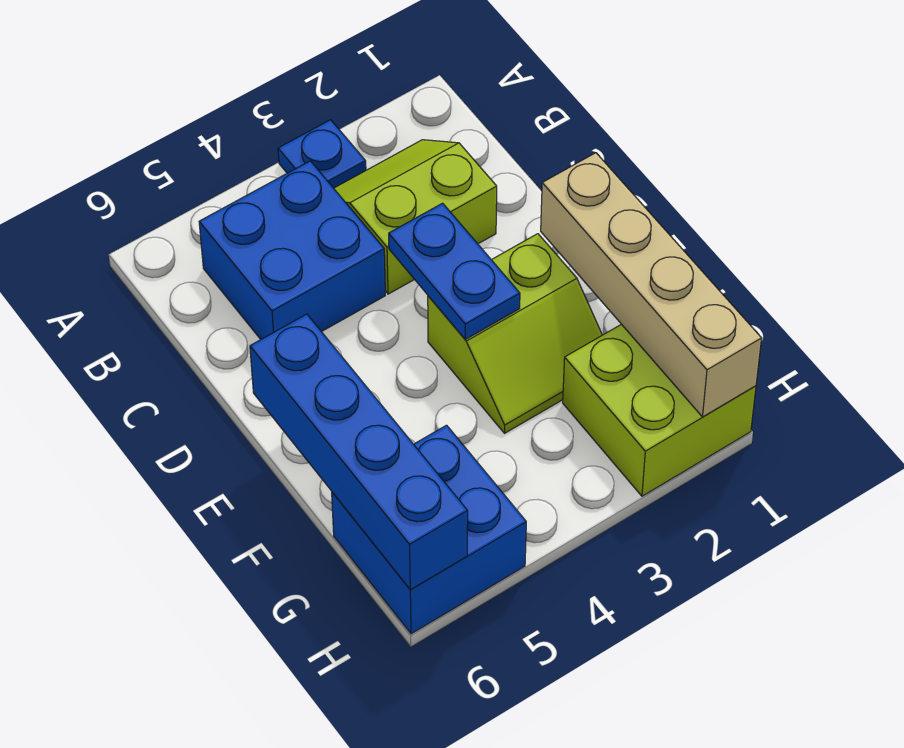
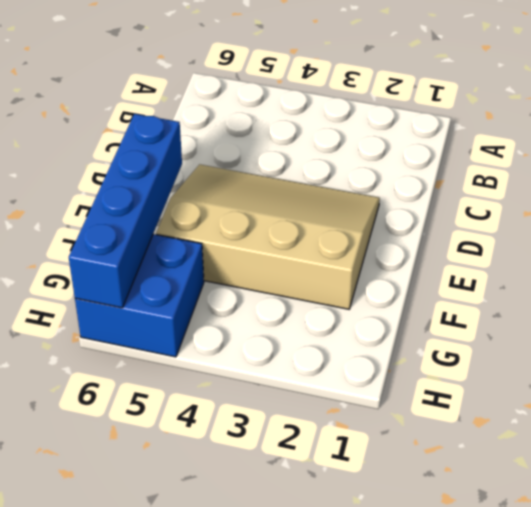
tan slope D2:F5 level 1 top F -> lime slope E2:F3 level 1 top E
none -> blue plate A3 level 1
none -> lime slope B2:C3 level 1 top C

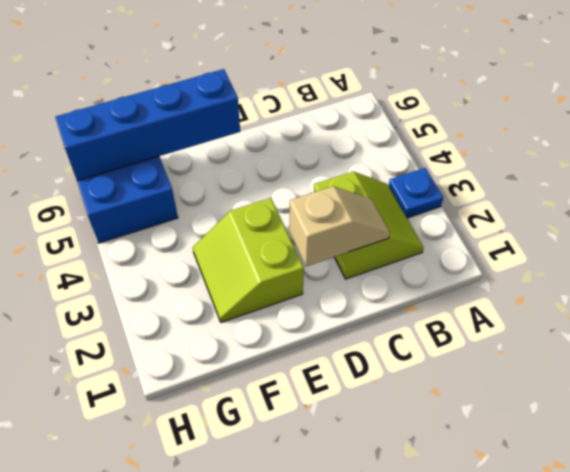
tan slope C2:D2 level 2 top D -> none
none -> blue brick B4:C5 level 1
none -> lime brick G1:H2 level 1

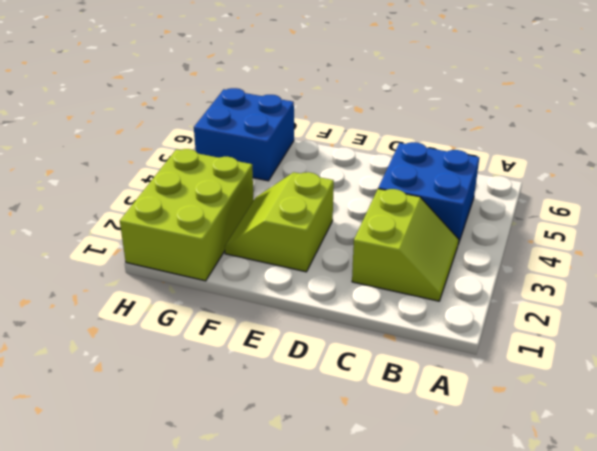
lime brick G1:H3 level 1 -> lime brick G1:H2 level 1
none -> blue plate A3 level 1
none -> blue plate D3:E3 level 2

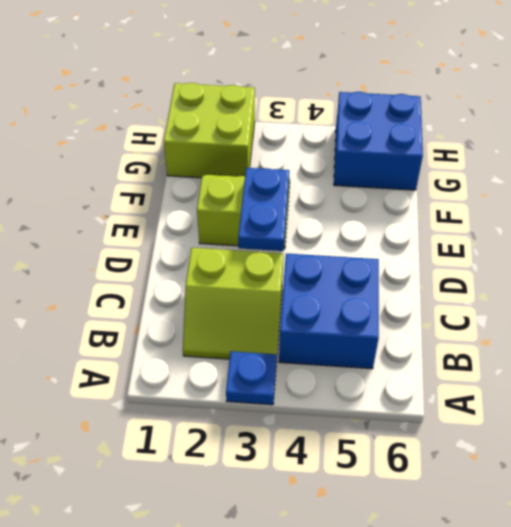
none -> tan brick E1:H1 level 2
none -> blue brick E6:H6 level 2

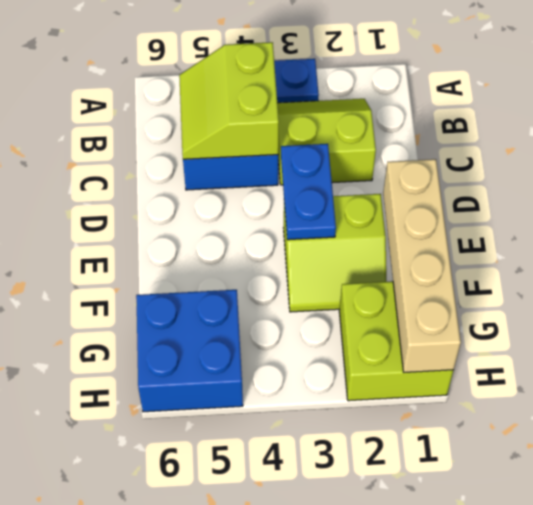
lime slope B4:C5 level 2 top 4 -> none
none -> blue brick E6:H6 level 2

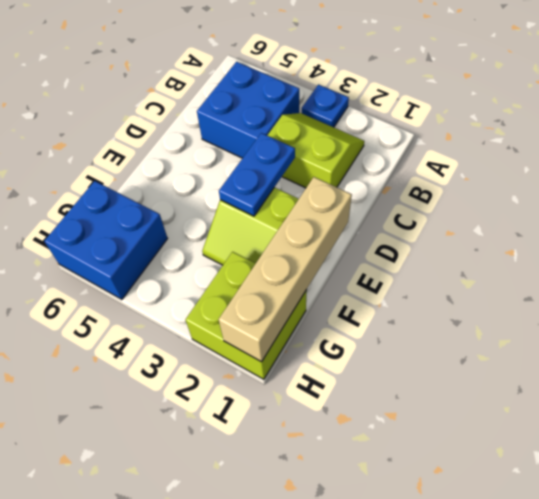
none -> blue brick E6:H6 level 2

